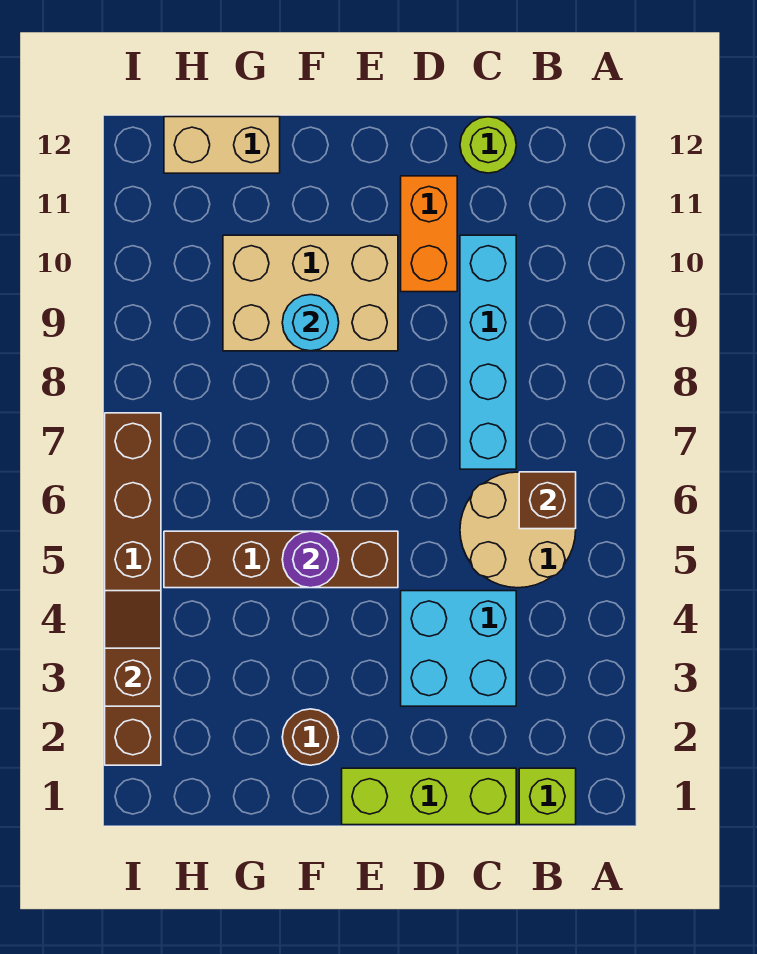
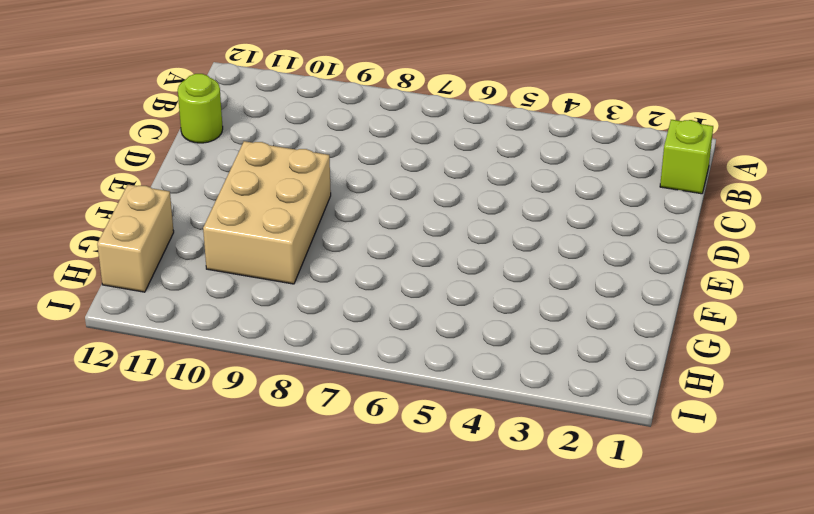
none -> tan round brick B5:C6 level 1
none -> lime brick C1:E1 level 1
none -> cyan brick C3:D4 level 1

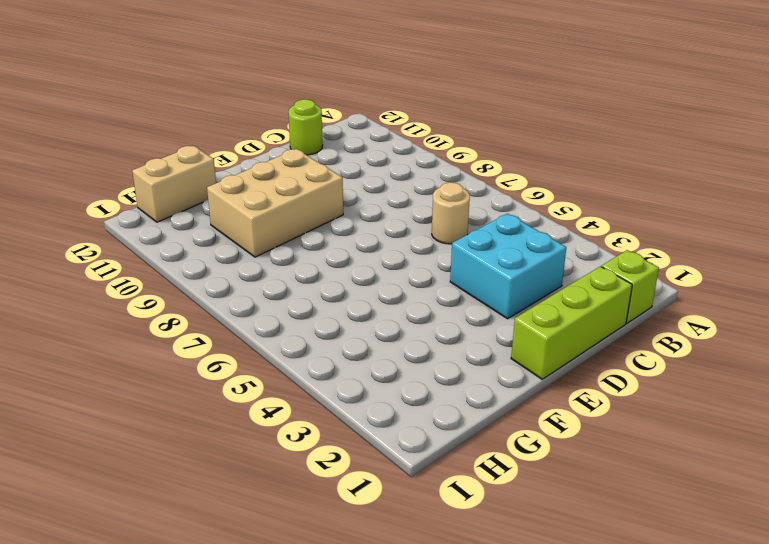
tan round brick C6 level 1 -> tan round brick B5:C6 level 1
none -> cyan brick C7:C10 level 1
none -> orange brick D10:D11 level 1
none -> brown brick E5:H5 level 1

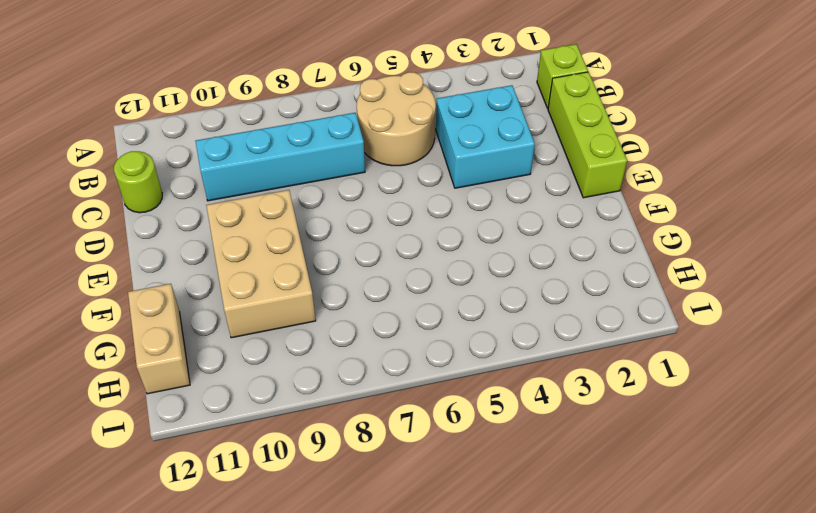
none -> orange brick D10:D11 level 1
none -> brown brick E5:H5 level 1
none -> brown round brick F2 level 1

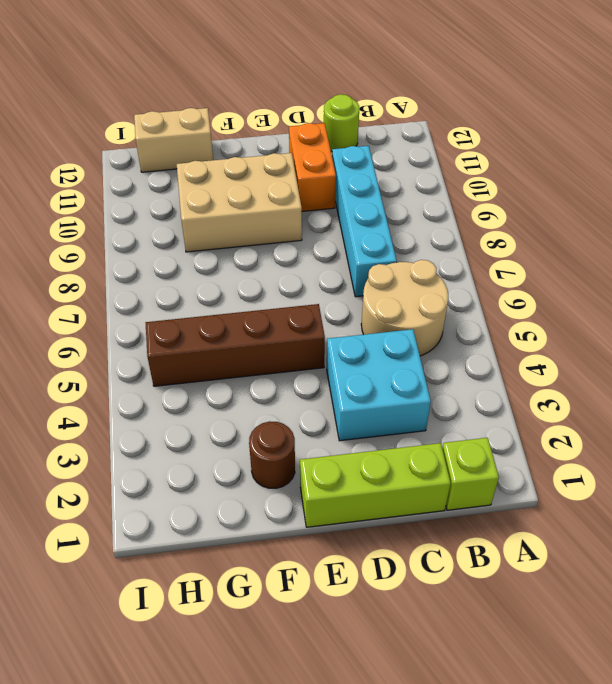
none -> brown brick I2:I7 level 1
none -> brown brick B6 level 2
none -> purple round brick F5 level 2

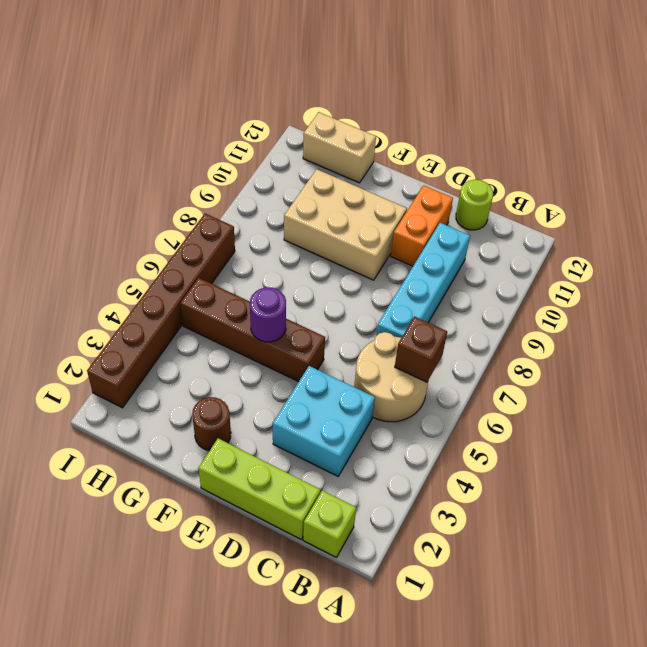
none -> cyan round brick F9 level 2
none -> brown slope I3:I4 level 2 top 3

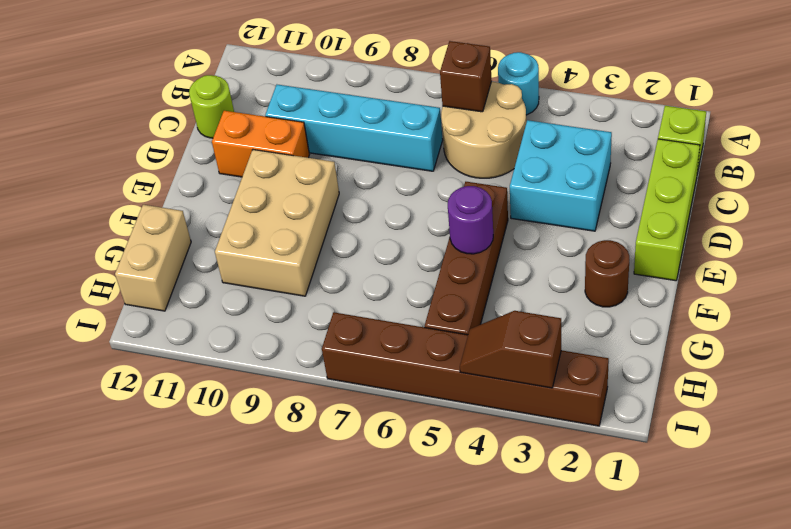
cyan round brick A5 level 1 -> cyan round brick F9 level 2

